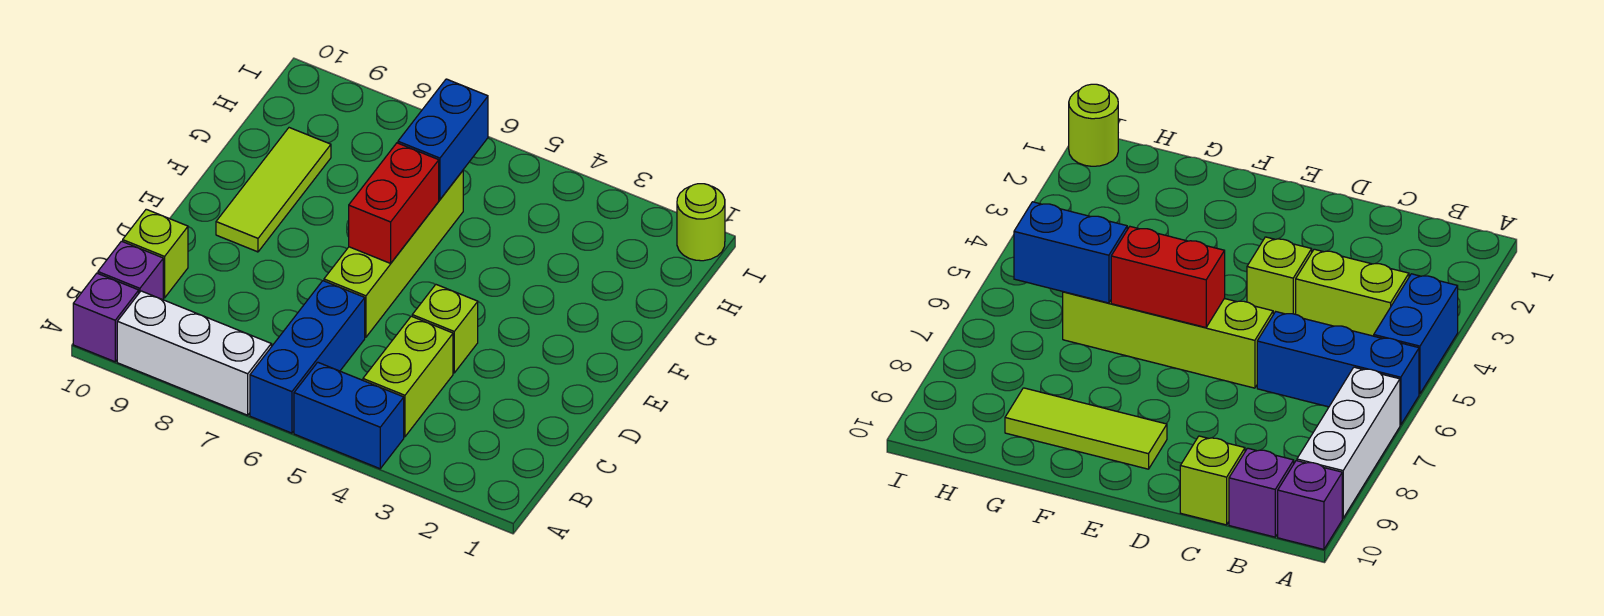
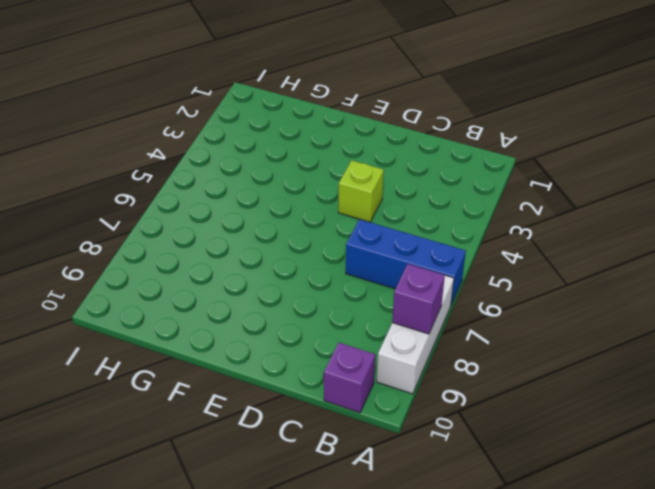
purple brick A8 level 2 -> purple brick A10 level 1
none -> blue brick A4:A5 level 1
none -> lime brick B4:C4 level 1
none -> lime brick C10 level 1

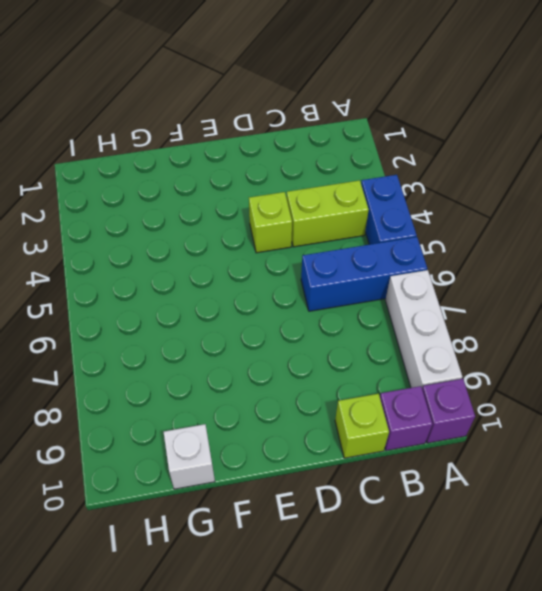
white brick G10 level 1 -> none
none -> lime brick D6:G6 level 1
none -> lime tile E9:G9 level 1
none -> lime round brick I1 level 1

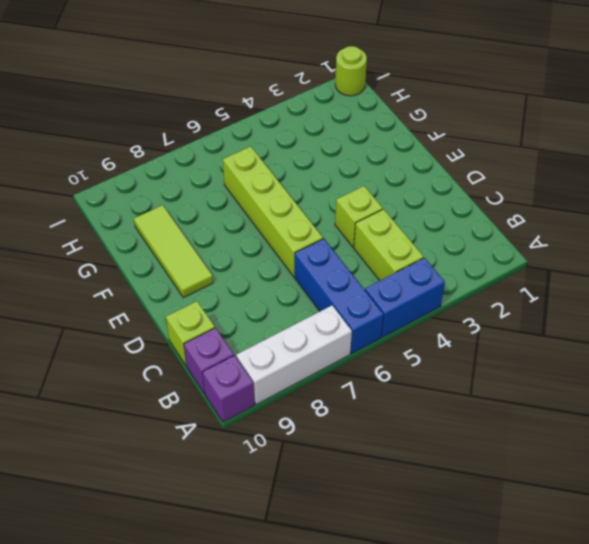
none -> red brick E6:F6 level 2
none -> blue brick G6:H6 level 2

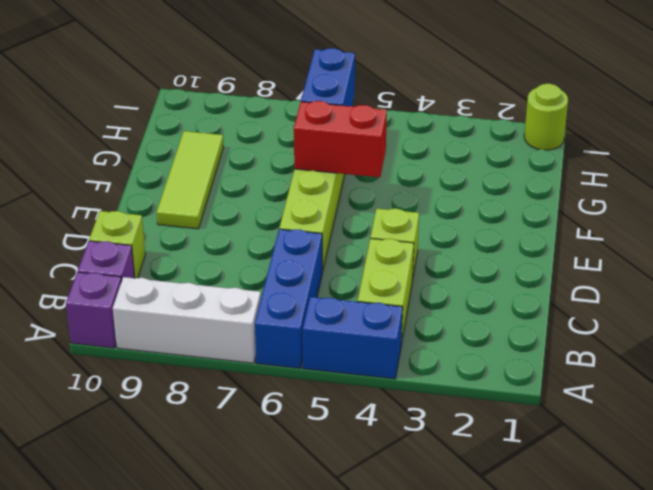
red brick F5:F6 level 2 -> red brick E6:F6 level 2

